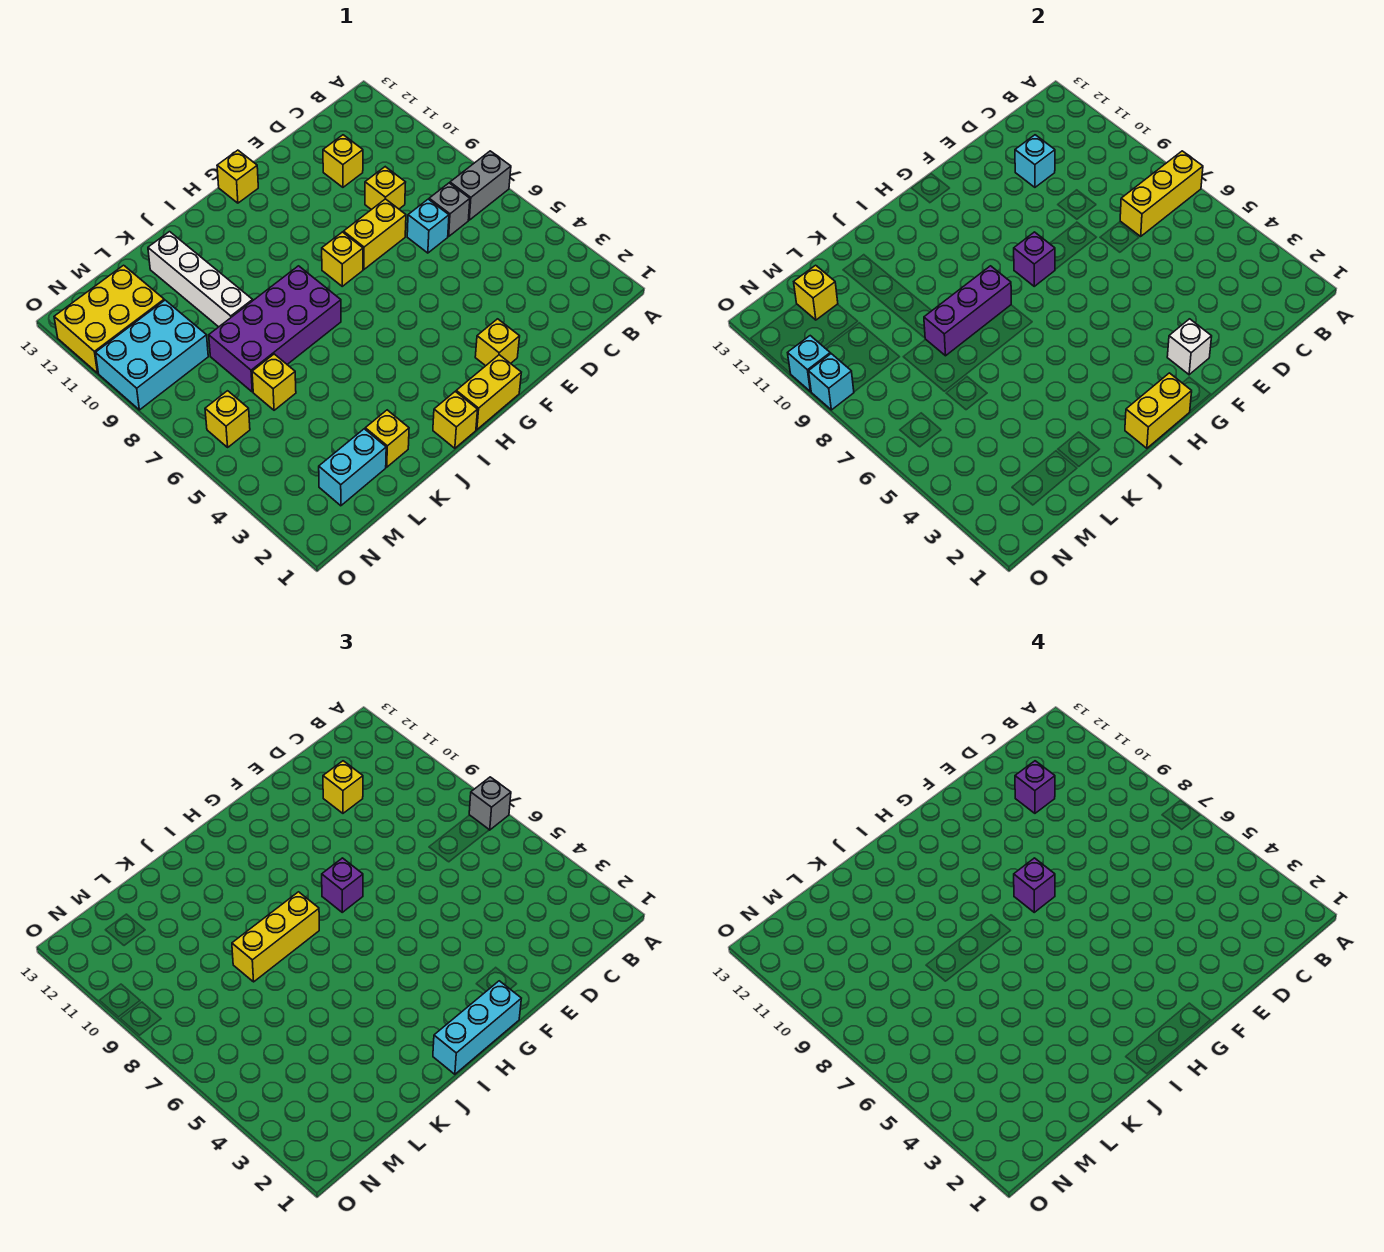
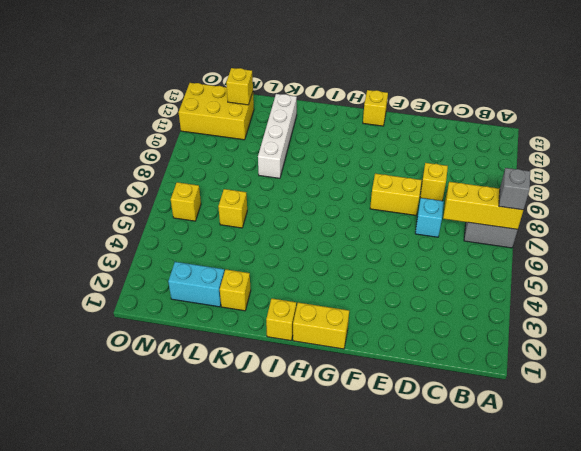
none -> grey brick C7 level 1
none -> yellow brick D11 level 1
none -> yellow brick F2 level 1
none -> yellow brick G8 level 1

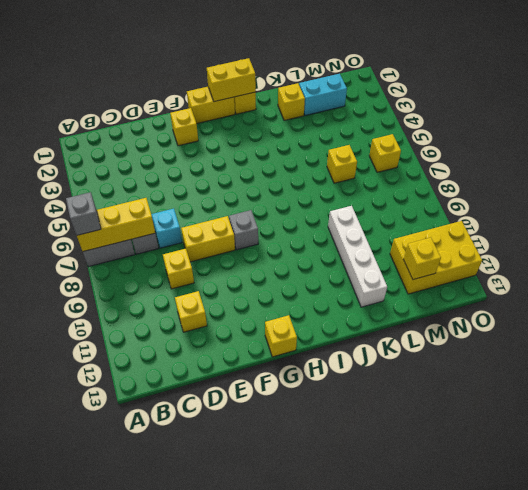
grey brick G8 level 1 -> yellow brick G8 level 1
none -> purple brick I7:L8 level 1
none -> cyan brick M9:O10 level 1
none -> cyan brick D11 level 2
none -> white brick F2 level 2

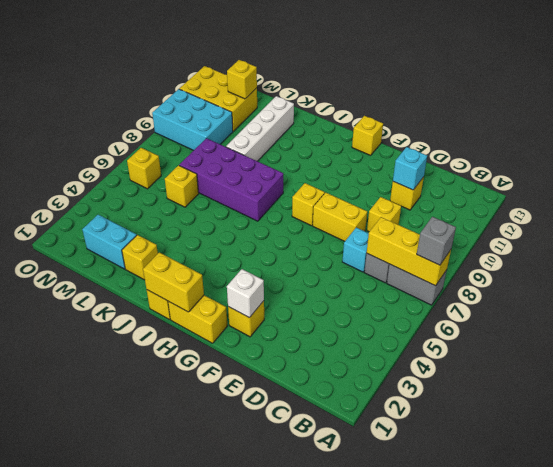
none -> purple brick G8 level 2
none -> purple brick I8:K8 level 2
none -> cyan brick O9 level 2
none -> cyan brick O10 level 2

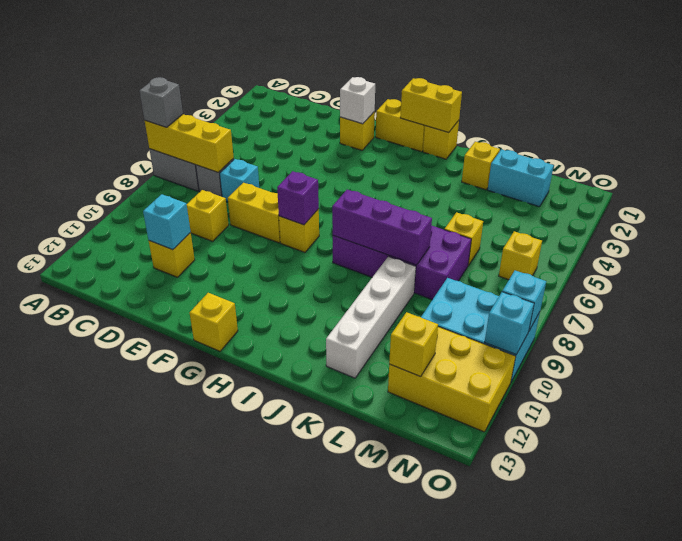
none -> yellow brick D11 level 3
none -> cyan brick G1:I1 level 3
none -> purple brick G8 level 3
none -> yellow brick I8:K8 level 3

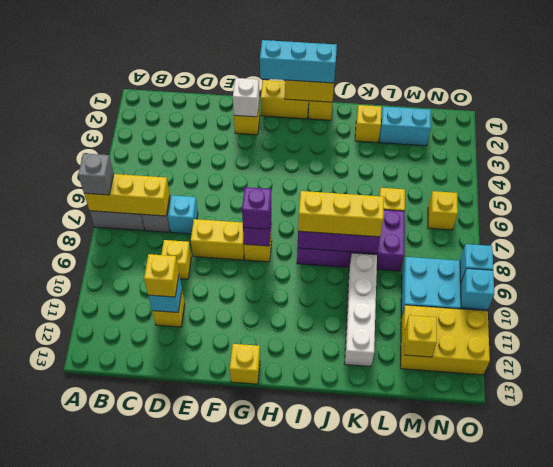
none -> purple brick D11 level 4
none -> purple brick G8 level 4

